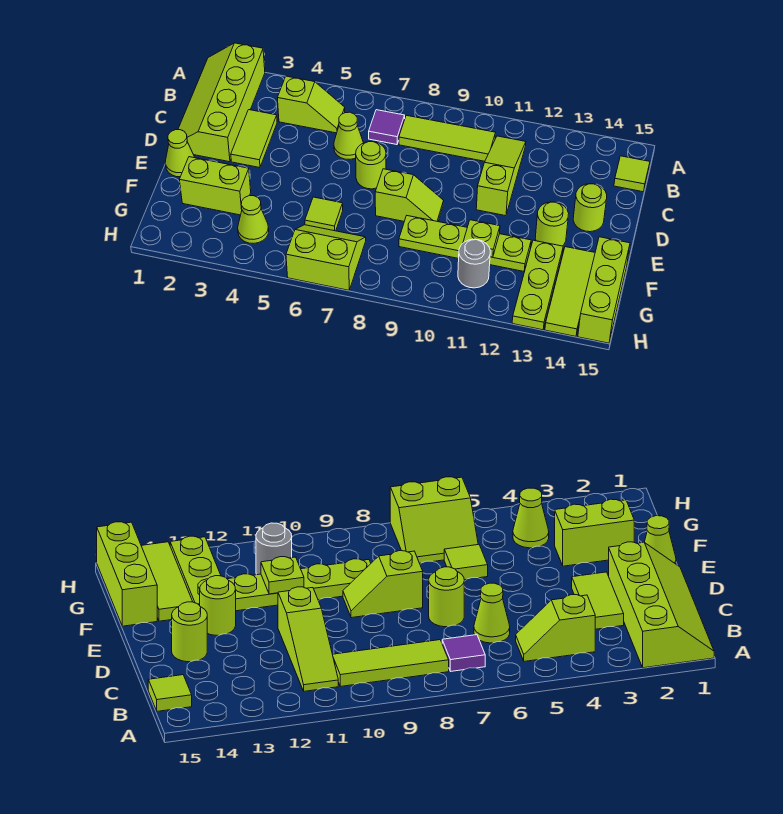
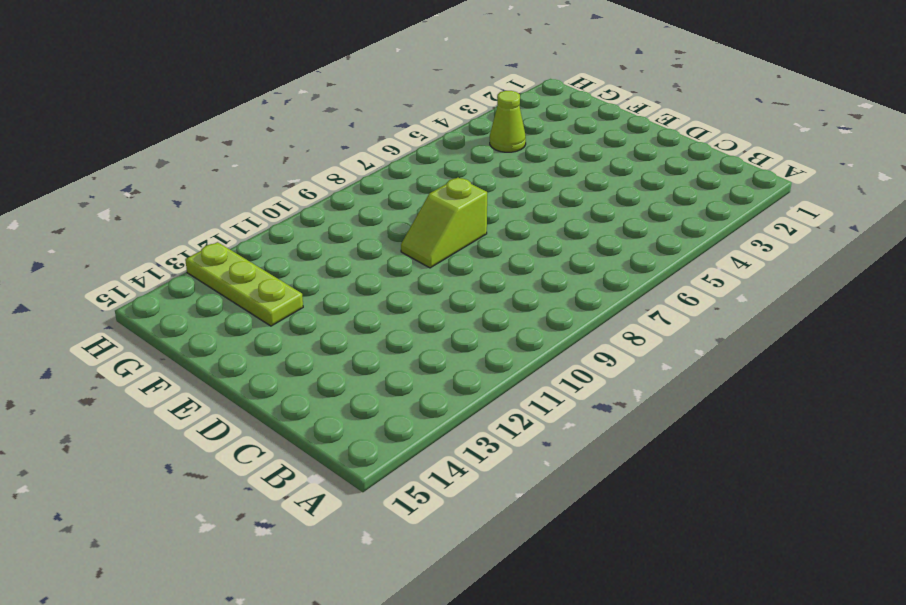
none -> lime slope A1:D2 level 1 top 2
none -> lime slope B4:B5 level 1 top 4
none -> purple tile B7 level 1

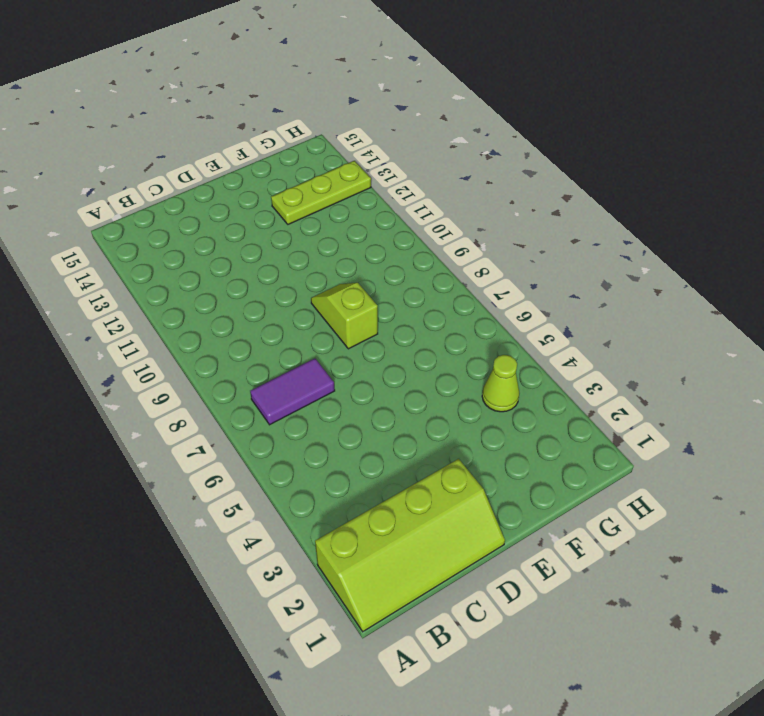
purple tile B7:C7 level 1 -> purple tile B7 level 1
none -> lime slope B4:B5 level 1 top 4
none -> lime tile B8:B10 level 1
none -> lime slope B11:D11 level 1 top D

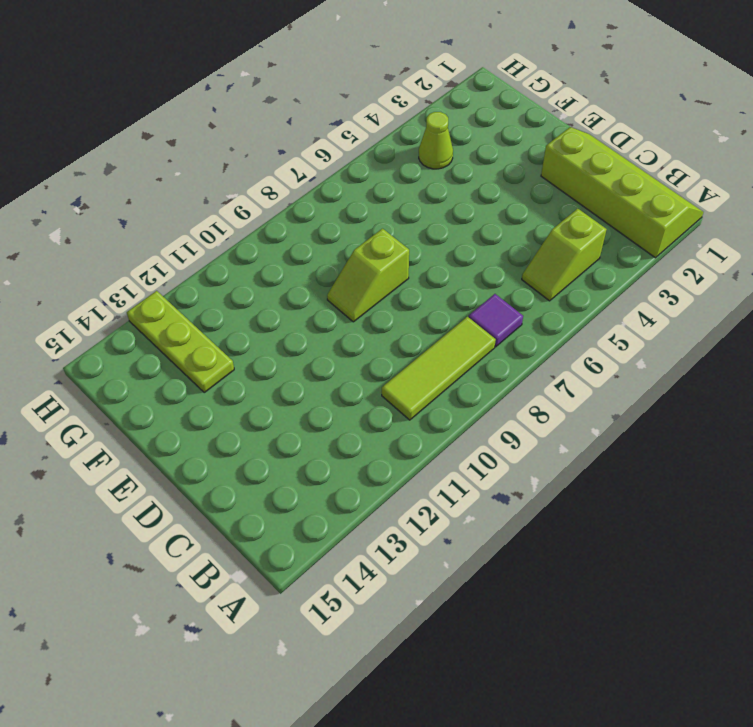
none -> lime slope B11:D11 level 1 top D
none -> lime tile B15 level 1
none -> lime tile C3:D3 level 1

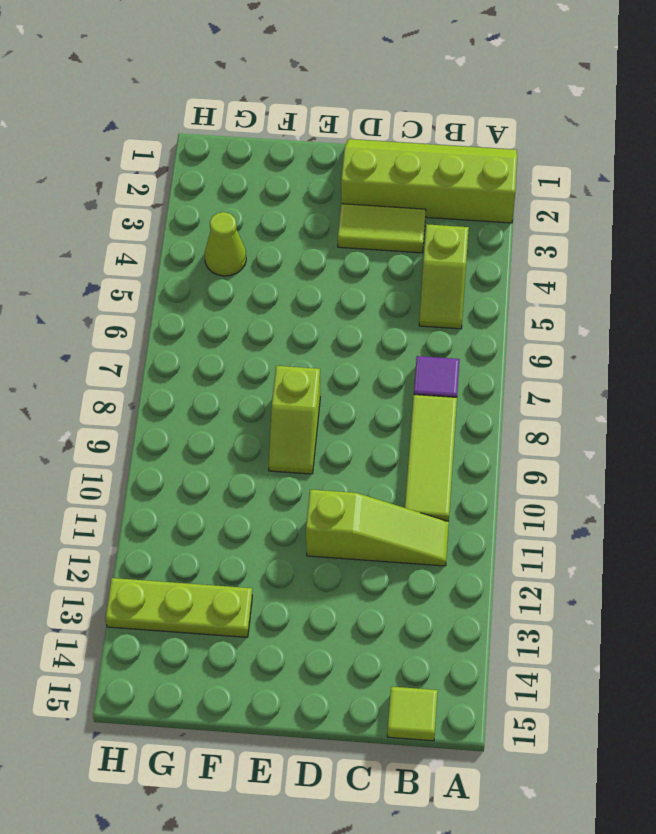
none -> lime cone C6 level 1
none -> lime round brick D7 level 1
none -> lime round brick D14 level 1

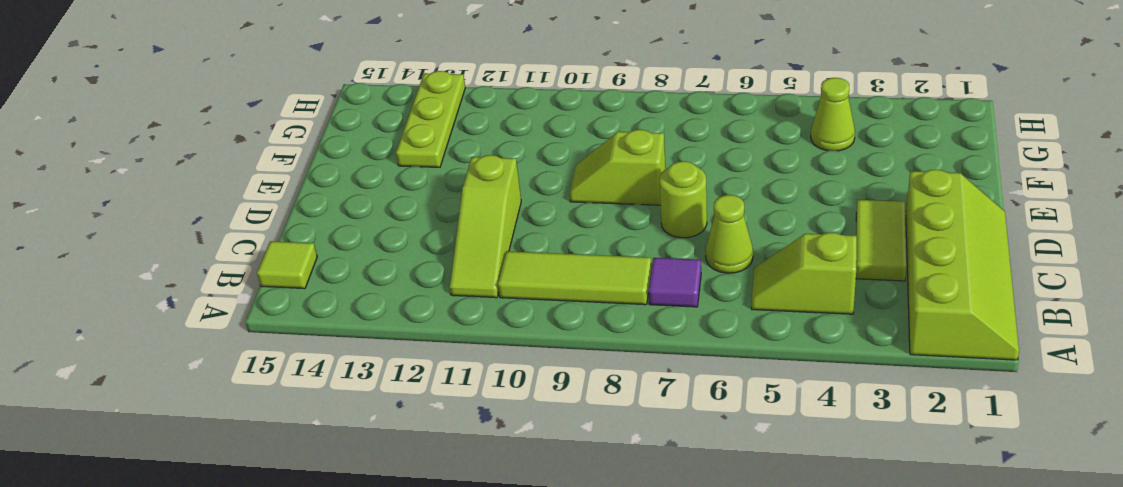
none -> lime round brick D14 level 1
none -> lime cone E1 level 1
none -> lime round brick E13 level 1

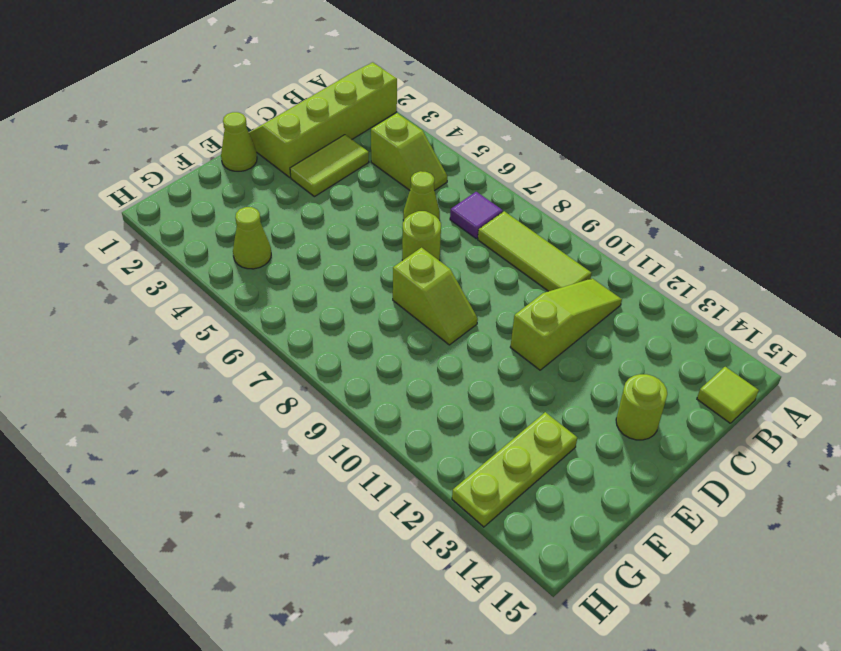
none -> lime round brick E13 level 1
none -> lime brick F2:F3 level 1
none -> lime tile F6 level 1

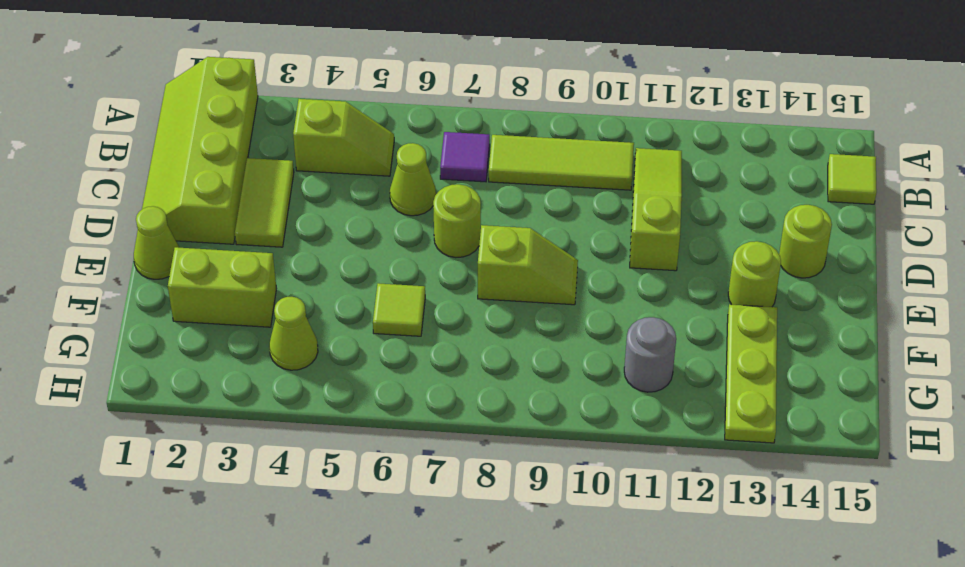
none -> lime plate F9:F12 level 1
none -> lime tile F14:H14 level 1
none -> lime brick F15:H15 level 1

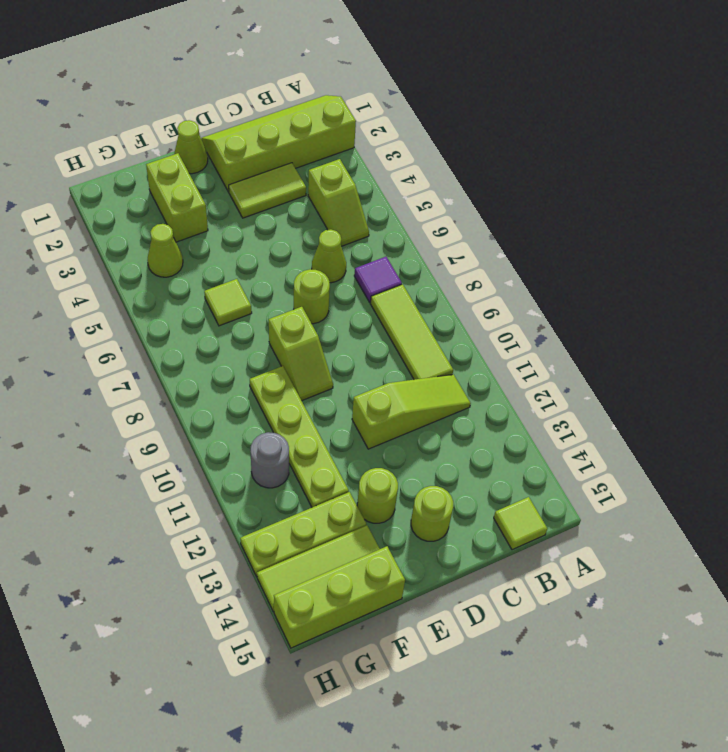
none -> lime slope G6:H7 level 1 top H
none -> lime plate F11 level 2

